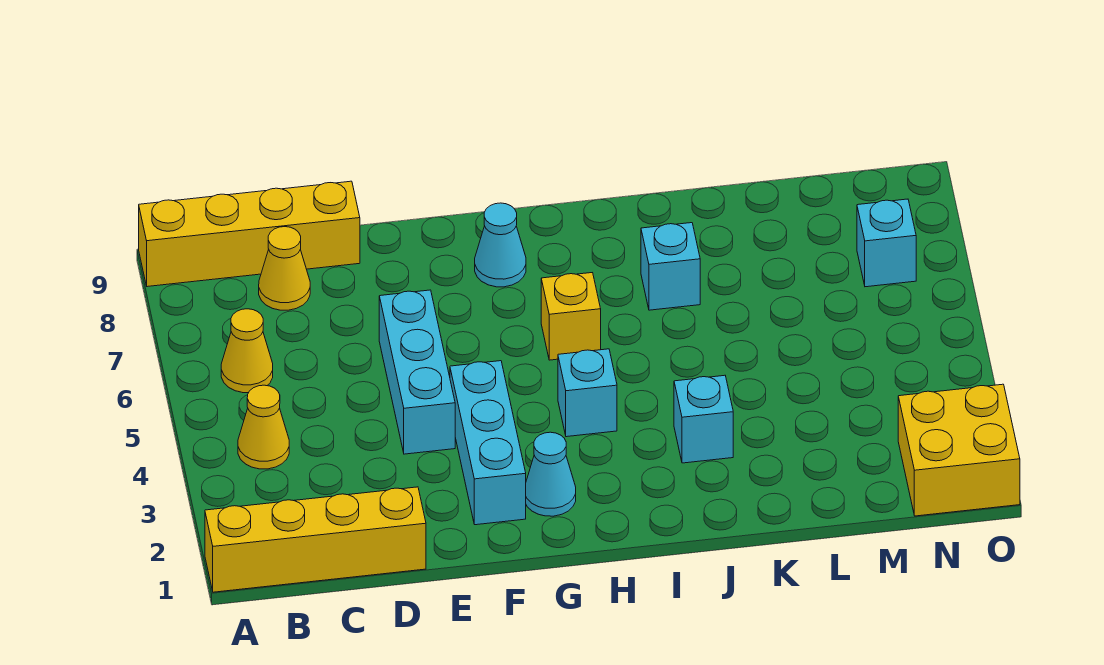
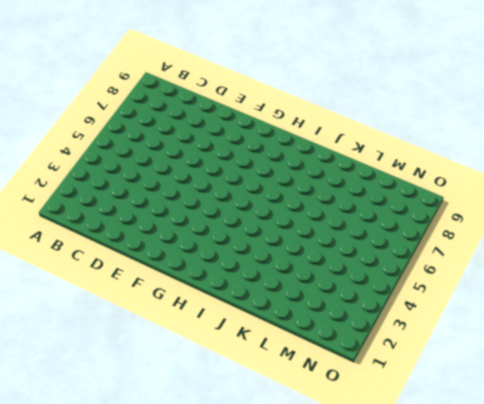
none -> yellow brick A1:D1 level 1
none -> yellow brick A9:D9 level 1
none -> yellow cone B4 level 1

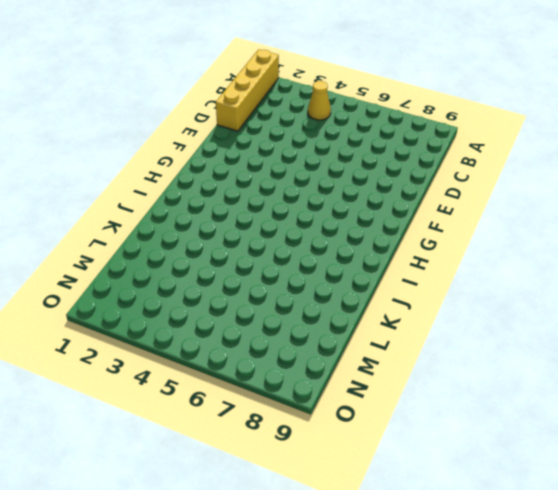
none -> yellow brick A9:D9 level 1
none -> yellow cone B6 level 1
none -> yellow cone C8 level 1

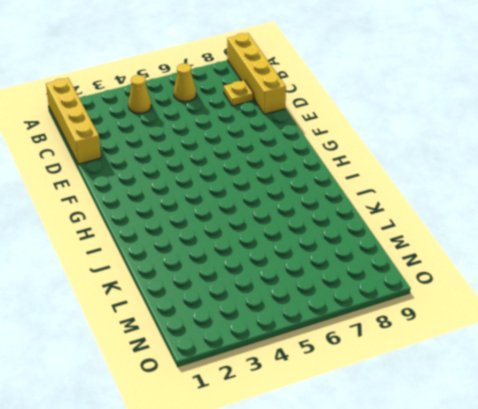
yellow plate C8 level 1 -> yellow cone C8 level 1
none -> cyan brick E4:E6 level 1
none -> cyan brick F2:F4 level 1
none -> cyan cone G2 level 1

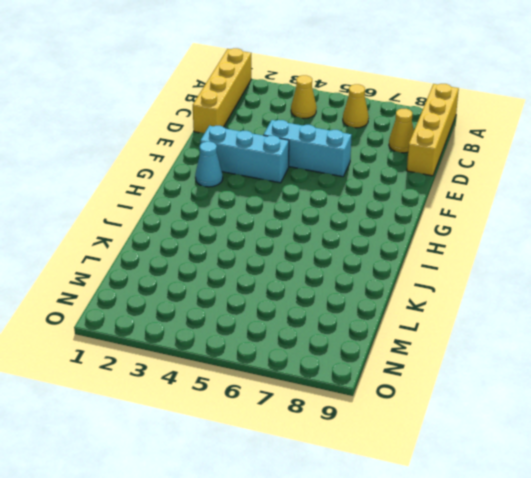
none -> cyan cone G8 level 1
none -> cyan brick H4 level 1
none -> yellow brick H6 level 1

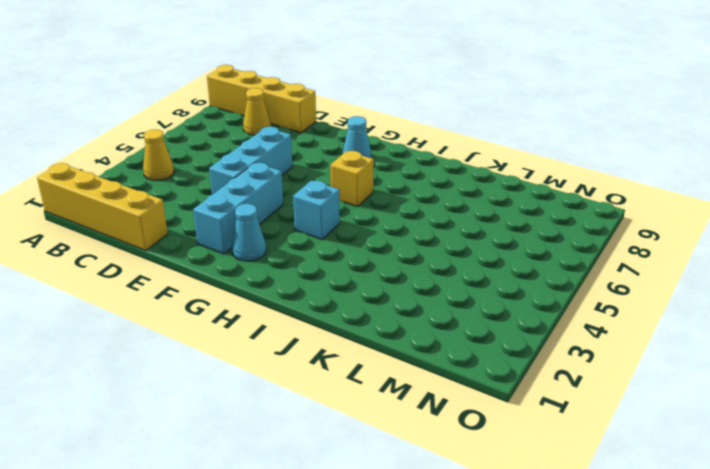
none -> yellow cone B6 level 1
none -> cyan brick J3 level 1
none -> cyan brick J7 level 1

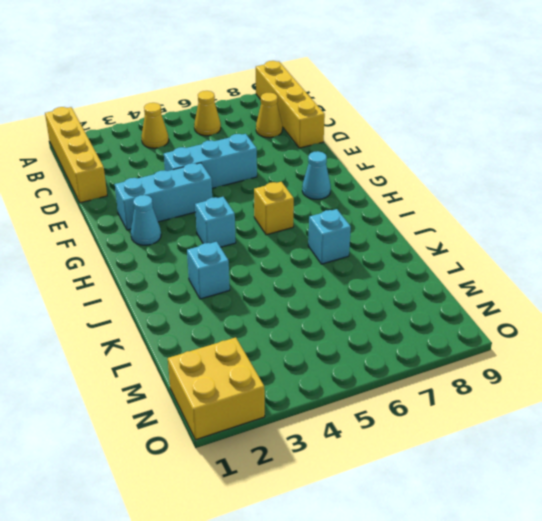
none -> cyan brick N7 level 1

